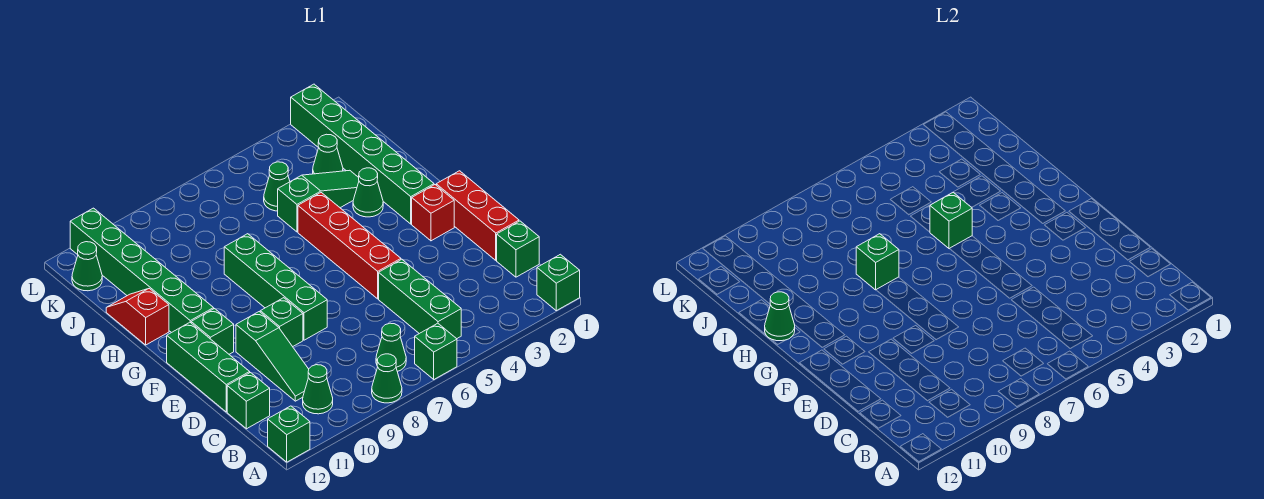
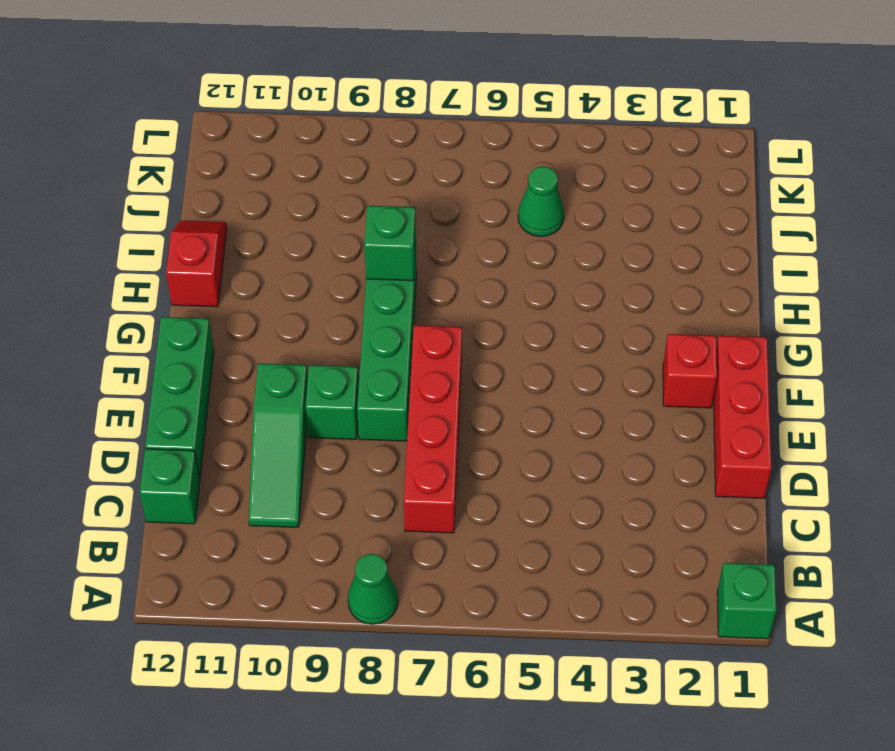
red brick C7:F7 level 1 -> red brick E5:H5 level 1
none -> green brick A6 level 1
none -> green brick A12 level 1
none -> green brick B5:D5 level 1

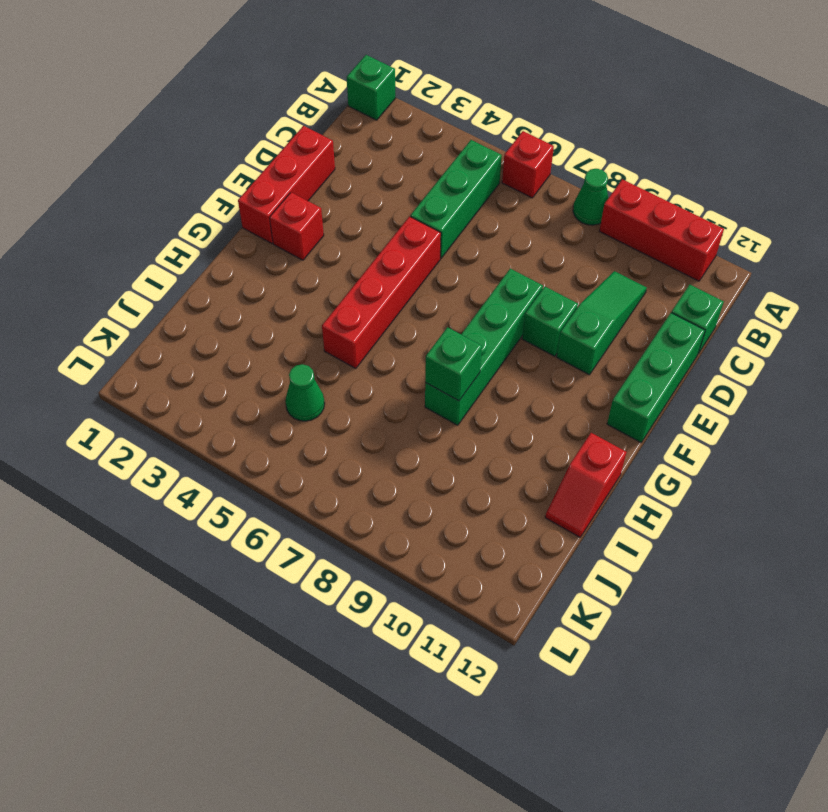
red brick A6 level 1 -> green brick A6 level 1
red brick A9:A11 level 1 -> none
none -> green brick A12 level 1
none -> green cone B7 level 1
none -> green cone B10 level 1

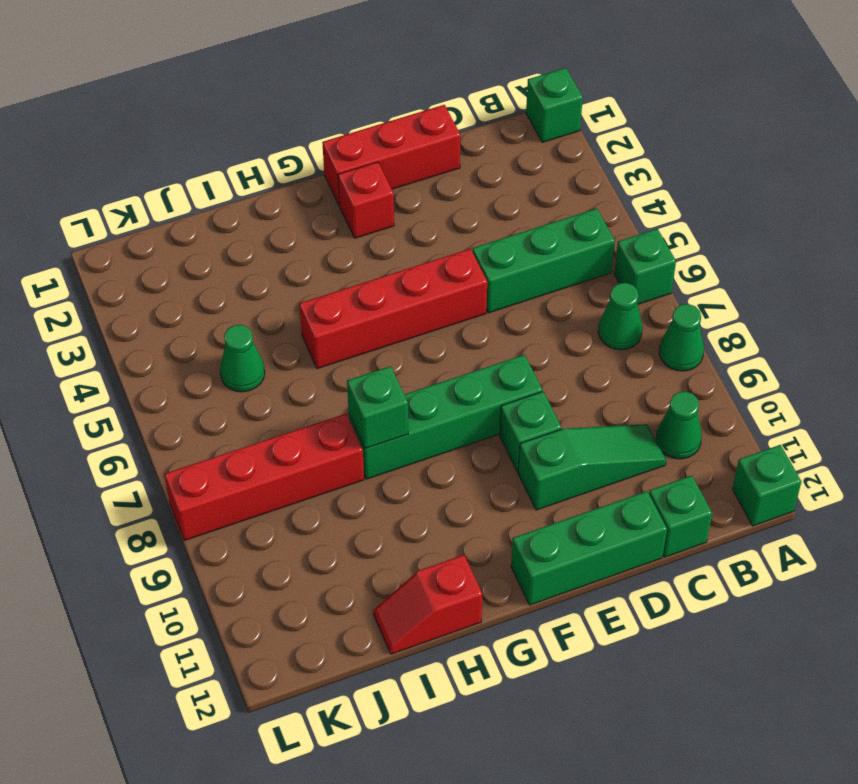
red brick I8:L8 level 1 -> none
none -> green brick C1 level 1
none -> green brick F11 level 1
none -> green brick G2:L2 level 1

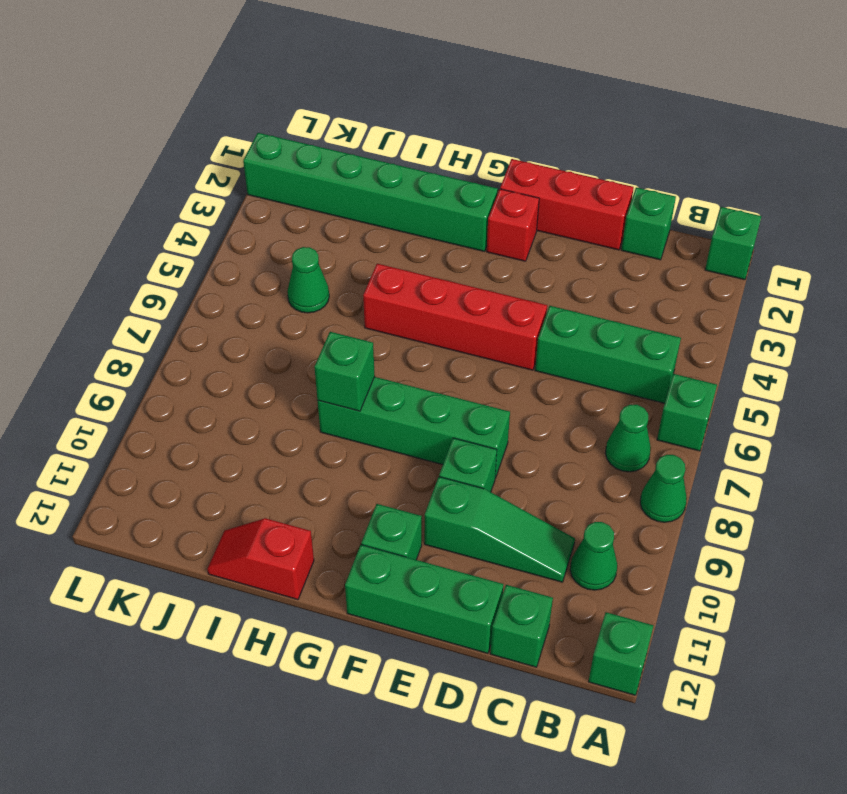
none -> green brick G11:L11 level 1
none -> green cone H3 level 1
none -> green slope I3:I5 level 1 top 5

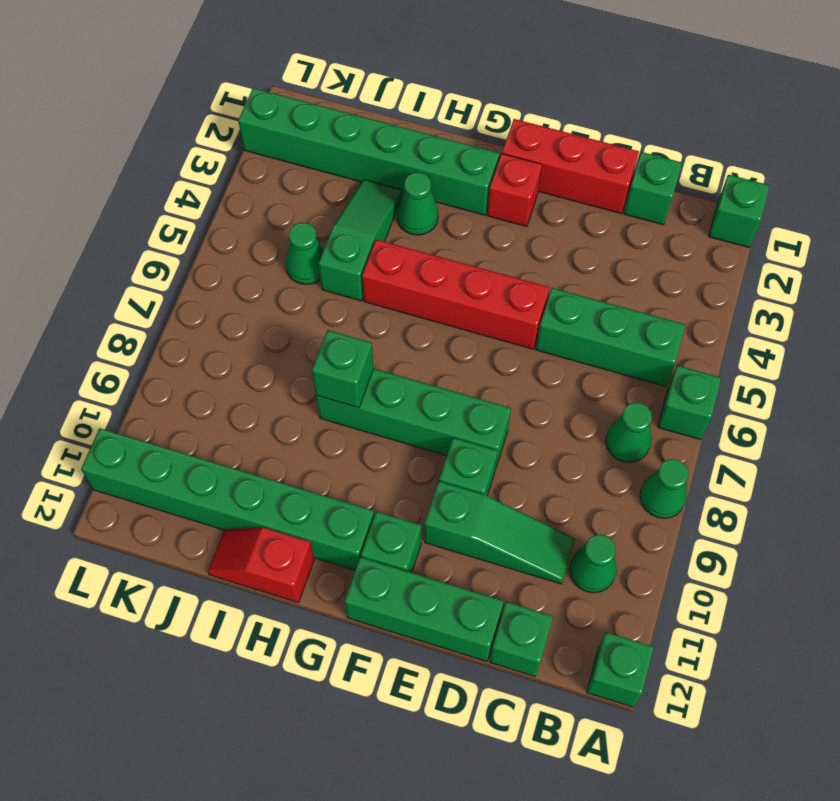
none -> green cone J3 level 1
none -> green cone K12 level 1
none -> green brick H5 level 2

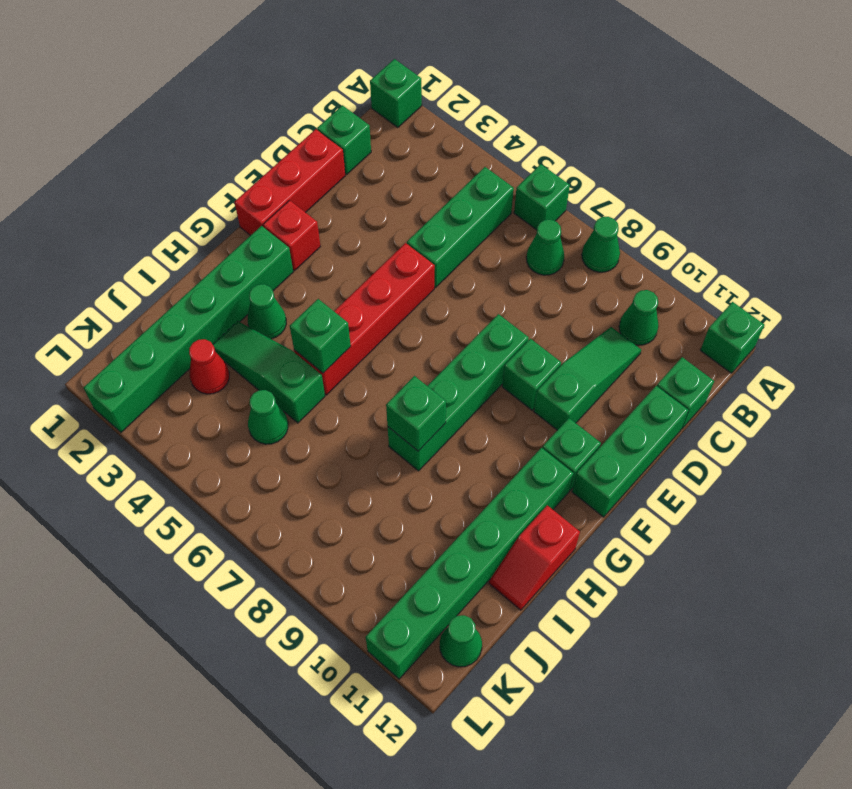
red cone J3 level 1 -> green cone J3 level 1
none -> green cone H12 level 2

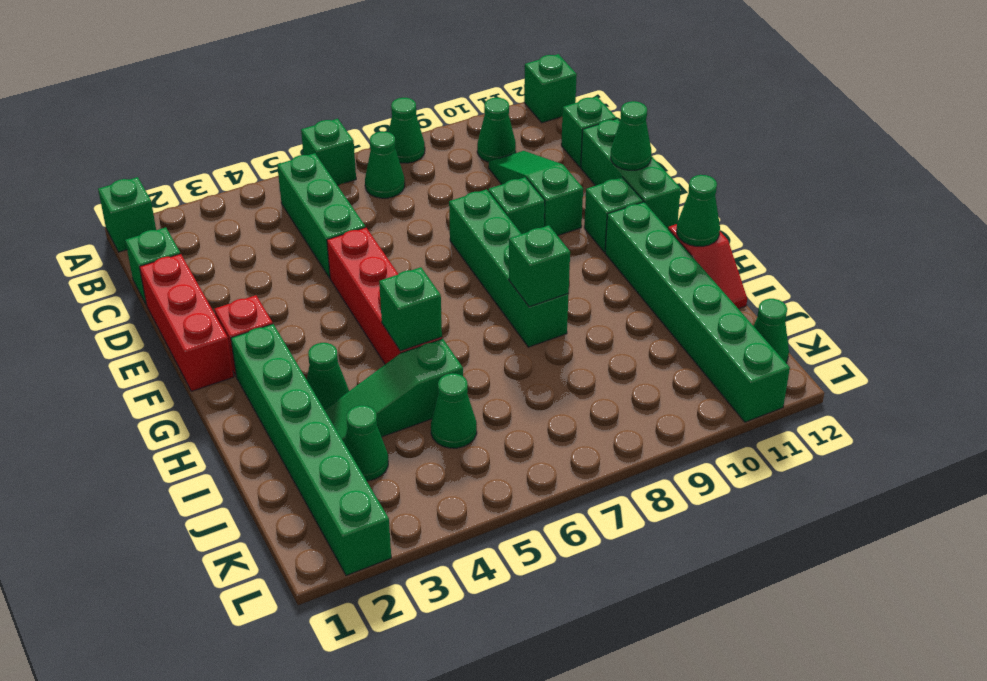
green cone E12 level 2 -> none

